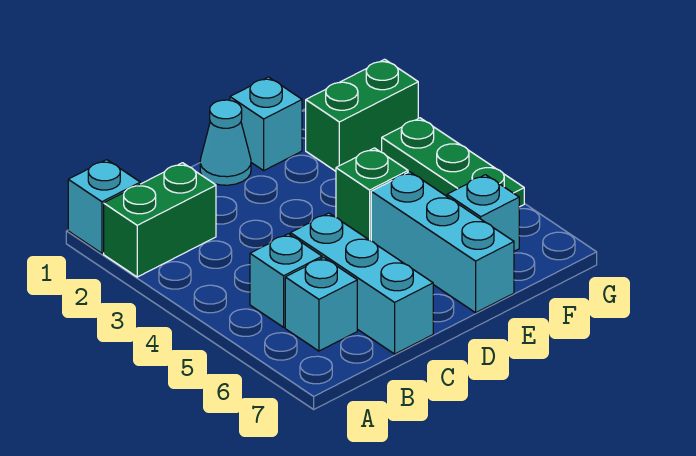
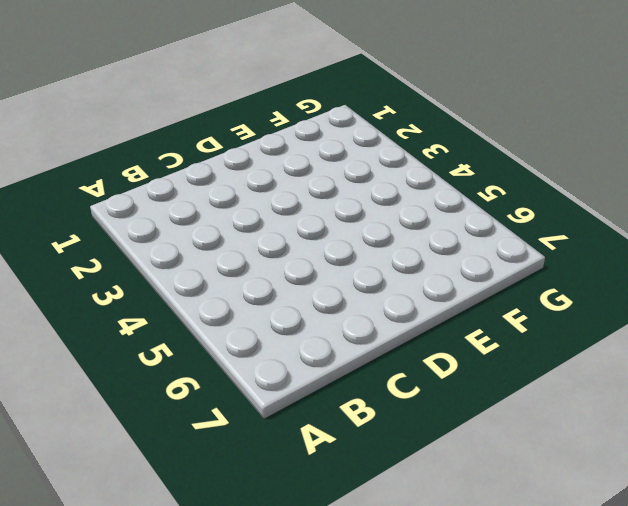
none -> cyan brick A1 level 1
none -> green brick A2:B2 level 1
none -> cyan brick B5 level 1

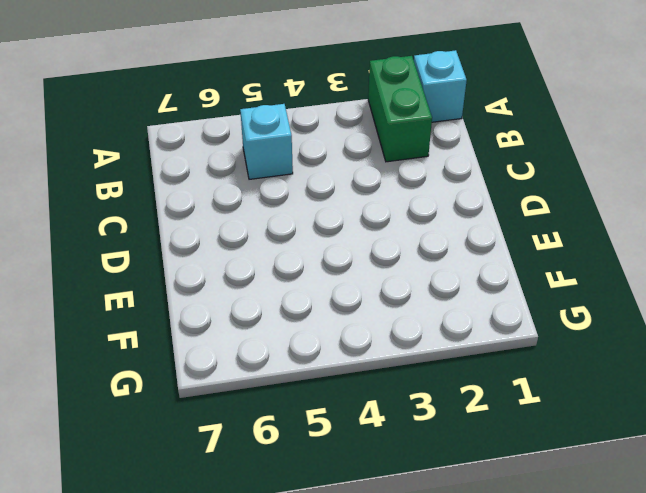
none -> cyan brick B6 level 1
none -> cyan brick C5:C7 level 1
none -> cyan cone D1 level 1

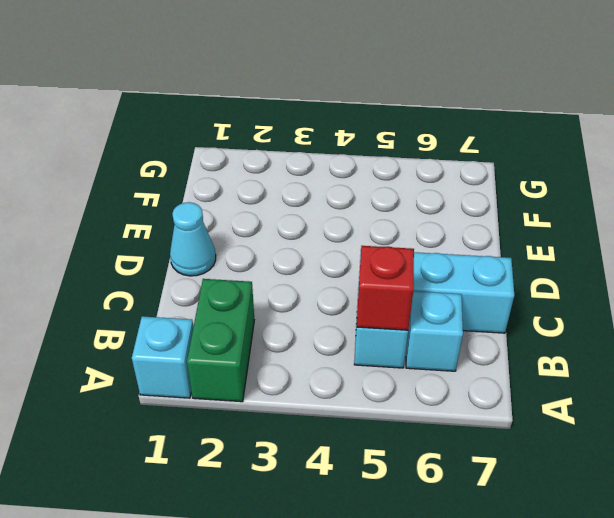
red brick B5 level 2 -> none
none -> cyan brick E1 level 1
none -> green brick E4 level 1
none -> cyan brick E5:E7 level 1

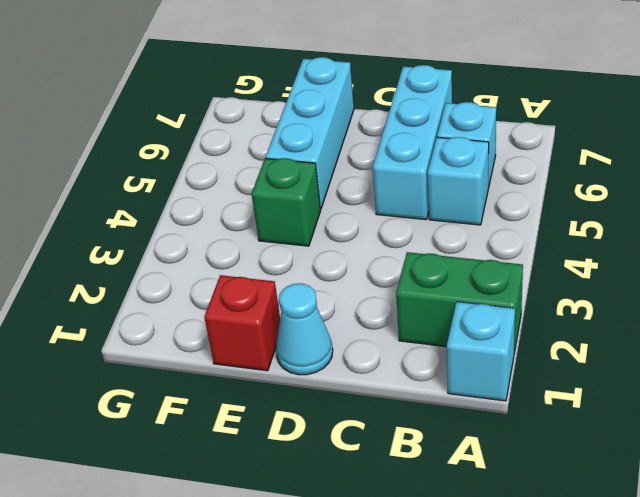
red brick E1 level 1 -> cyan brick E1 level 1
none -> green brick F2:G2 level 1
none -> cyan brick F6 level 1
none -> green plate G3:G5 level 1

